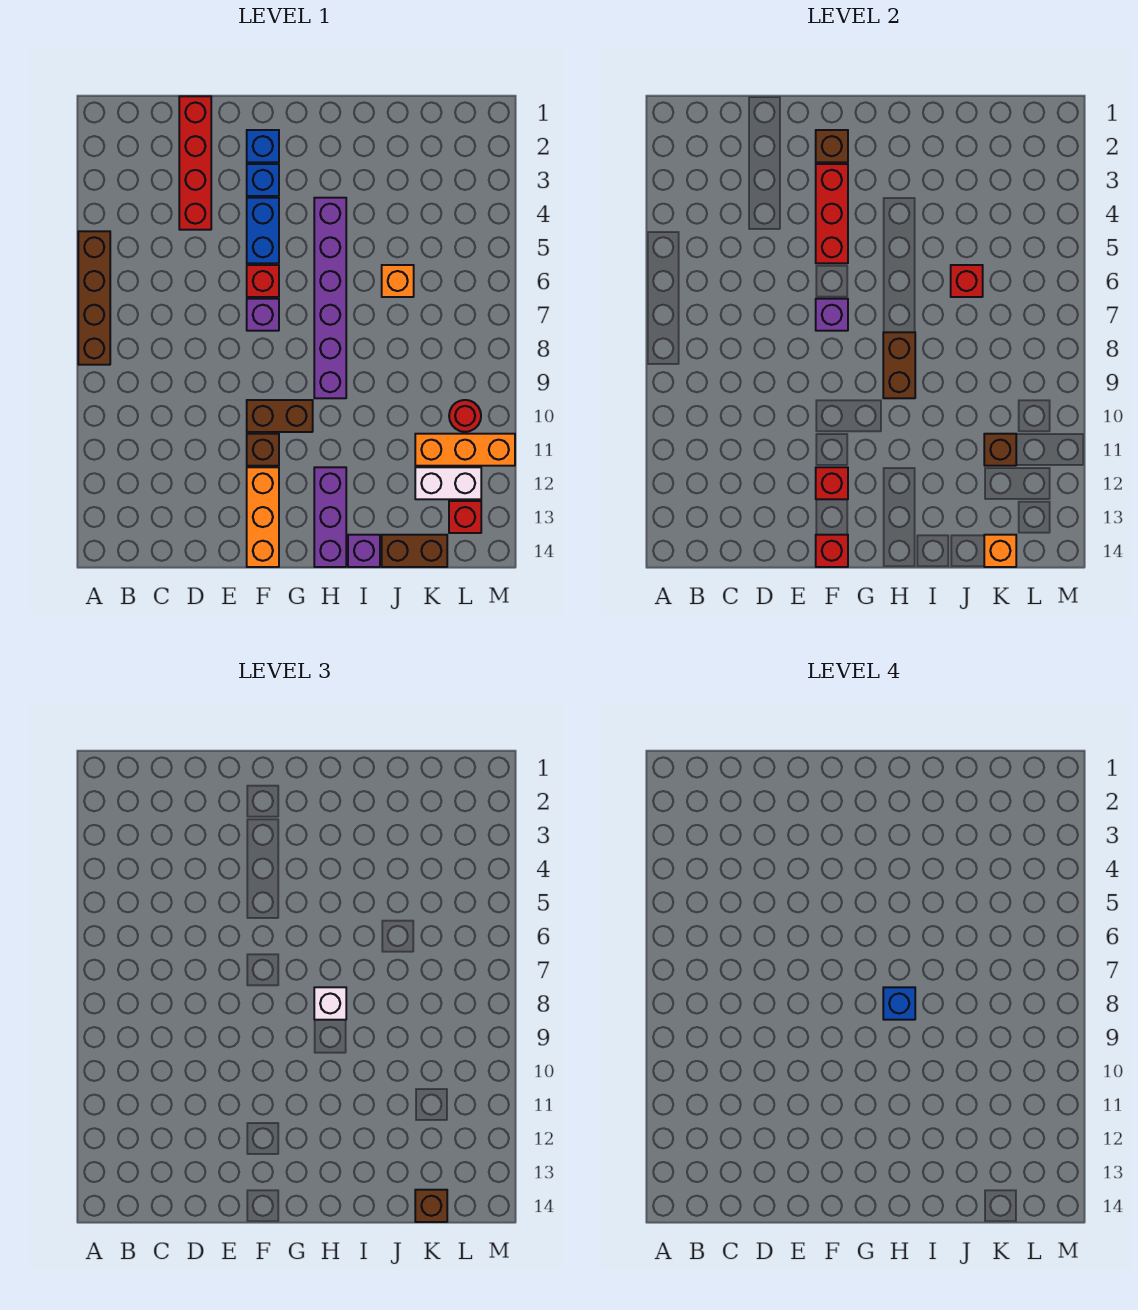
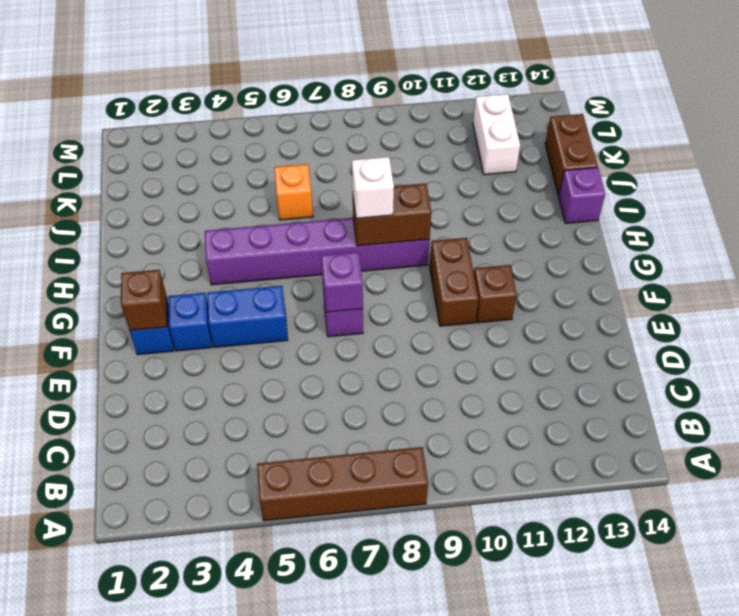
none -> red brick D1:D4 level 1
none -> red brick F6 level 1
none -> orange brick F12:F14 level 1
none -> purple brick H12:H14 level 1

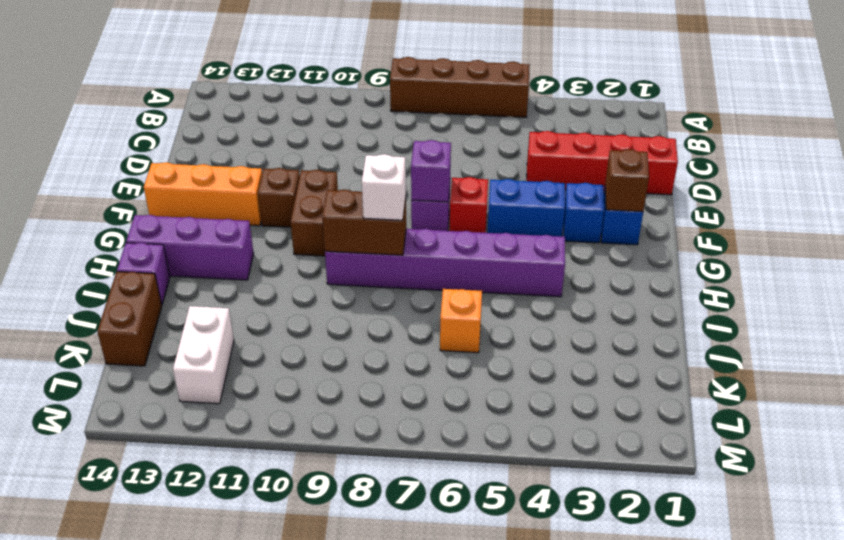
none -> orange brick K11:M11 level 1
none -> red round brick L10 level 1
none -> red brick L13 level 1
none -> red brick F3:F5 level 2

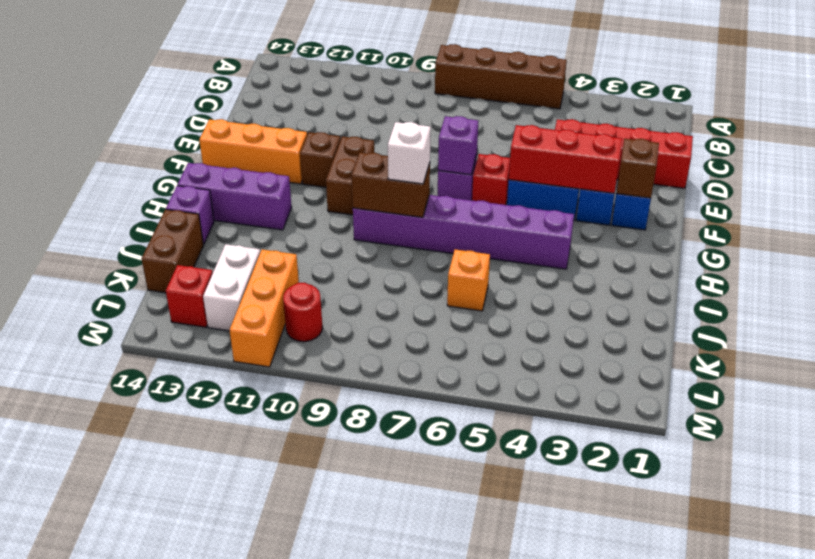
none -> red brick F12 level 2
none -> red brick F14 level 2
none -> red brick J6 level 2
none -> brown brick K11 level 2

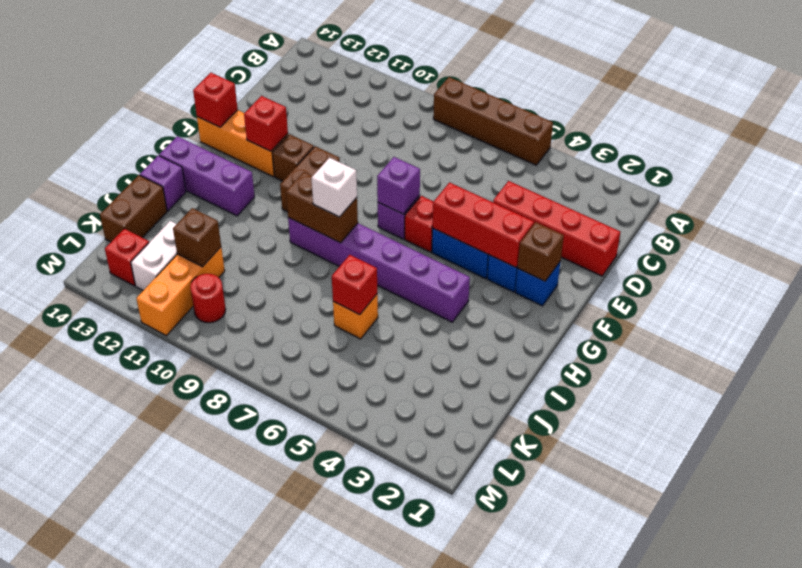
none -> orange brick K14 level 2
none -> brown brick K14 level 3
none -> blue brick H8 level 4

